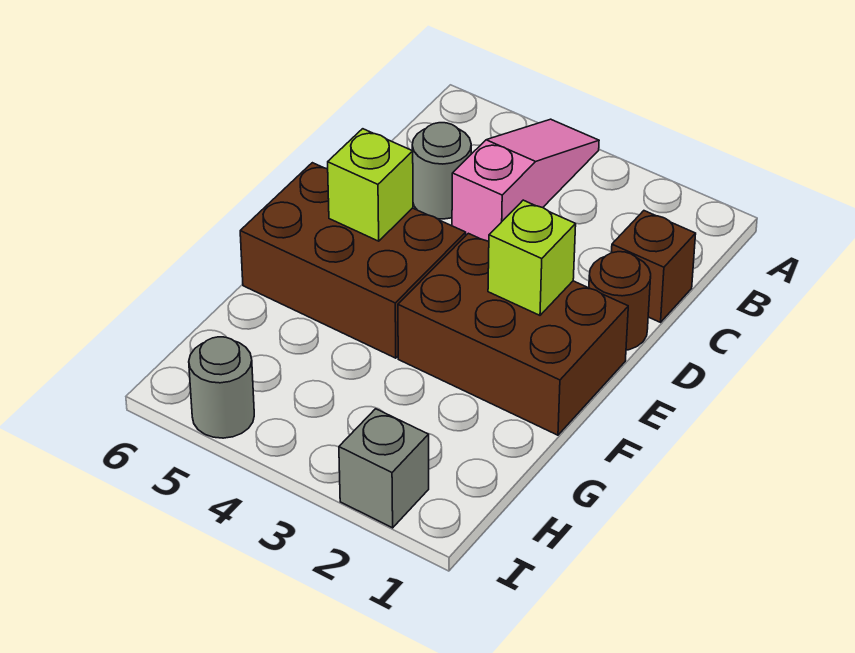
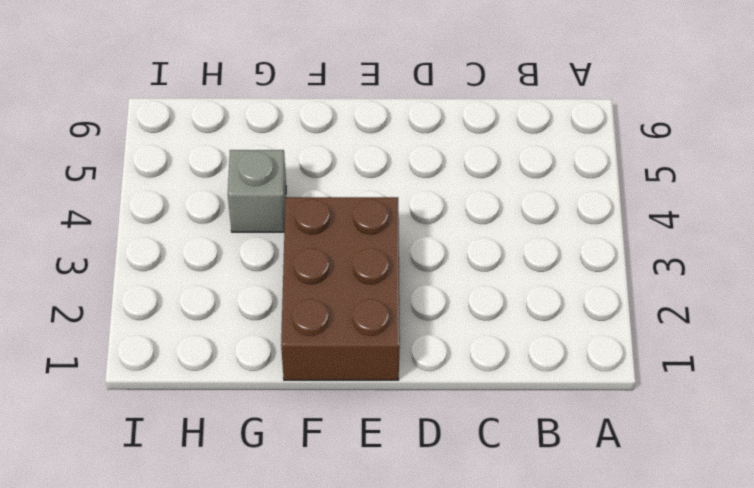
grey brick G4 level 1 -> grey brick I2 level 1
none -> pink slope A4:C4 level 1 top C
none -> brown brick C1 level 1

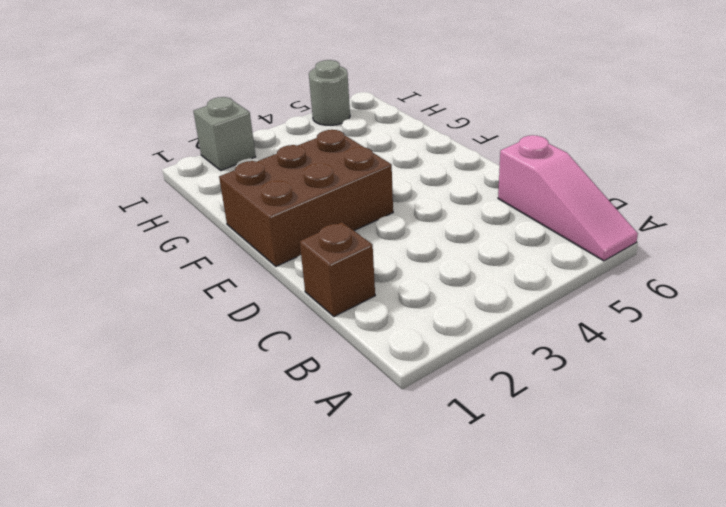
pink slope A6:C6 level 1 top C -> pink slope A4:C4 level 1 top C
none -> grey round brick C5 level 1
none -> brown round brick D1 level 1

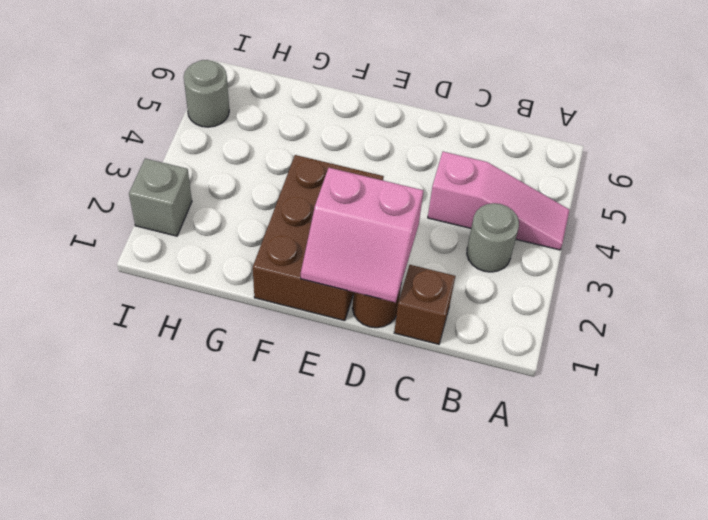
grey round brick B3 level 1 -> grey round brick C5 level 1
pink slope D1:E2 level 2 top 2 -> lime brick E2 level 2
none -> brown brick E4:F6 level 1
none -> lime brick E5 level 2

